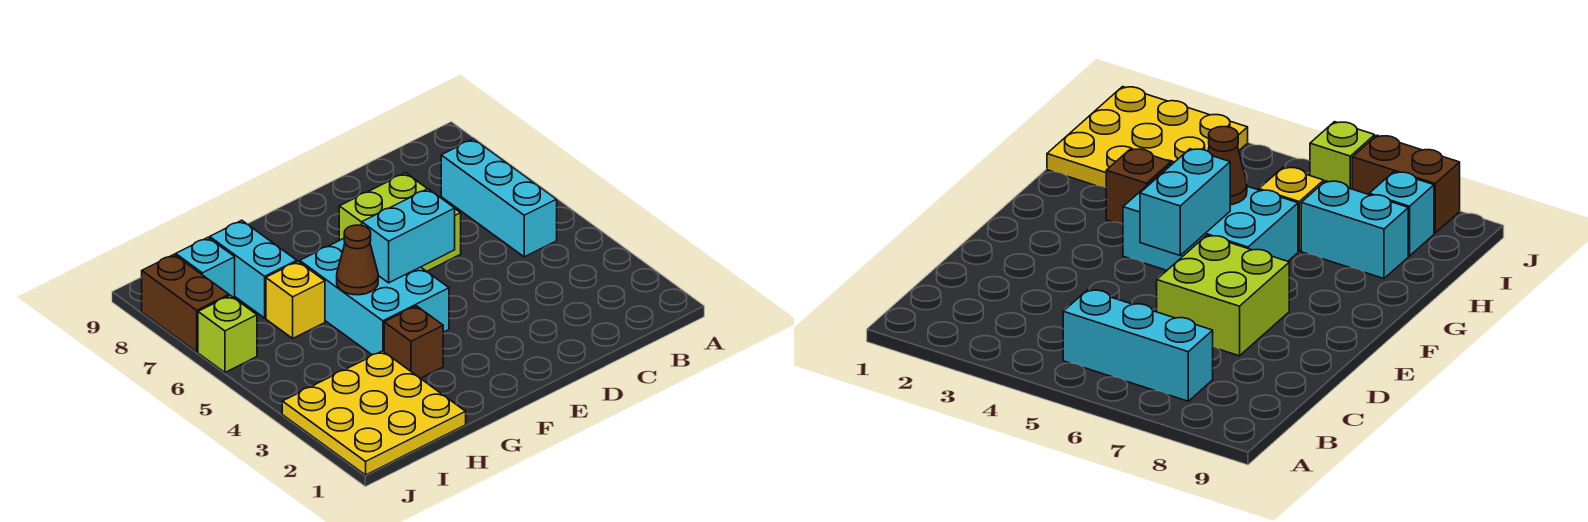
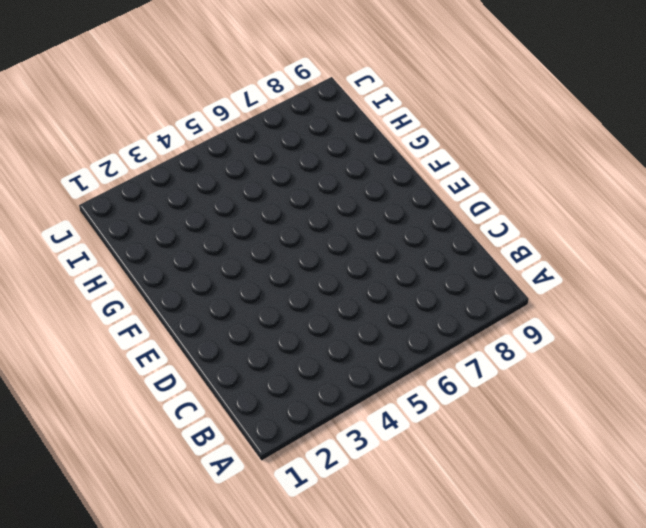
none -> cyan brick B5:B7 level 1
none -> lime brick D6:E7 level 1
none -> cyan brick F4:G6 level 1

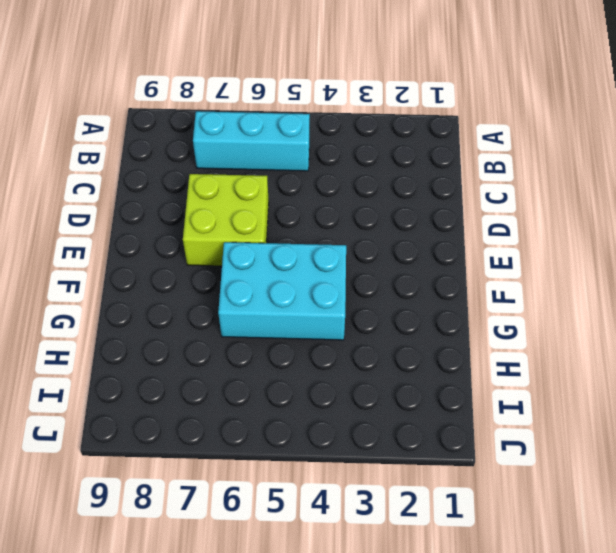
none -> brown brick G3 level 1
none -> yellow plate H1:J3 level 1
none -> yellow brick H6 level 1

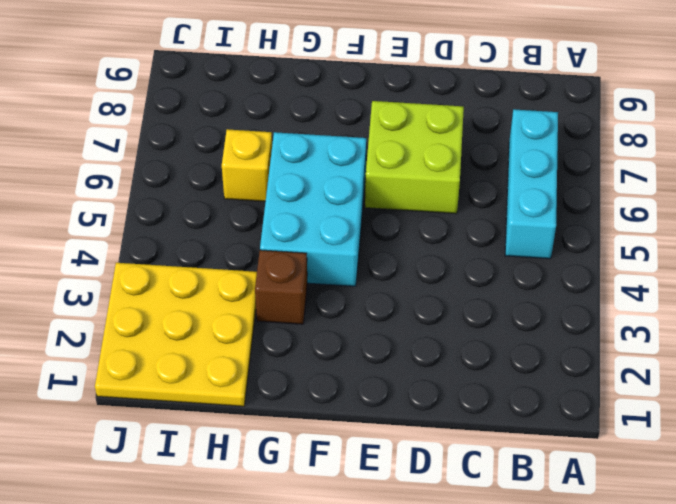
none -> cyan brick H7:H8 level 1
none -> cyan brick I8 level 1
none -> lime brick J6 level 1

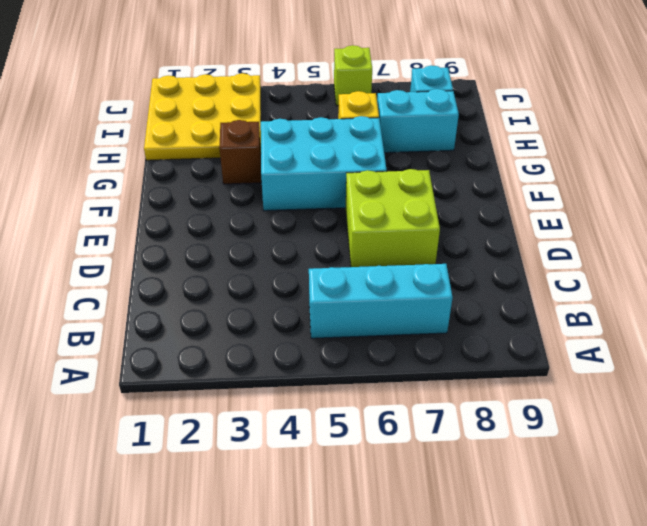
none -> brown brick J7:J8 level 1
none -> cyan brick E5:F5 level 2
none -> brown cone G5 level 2

